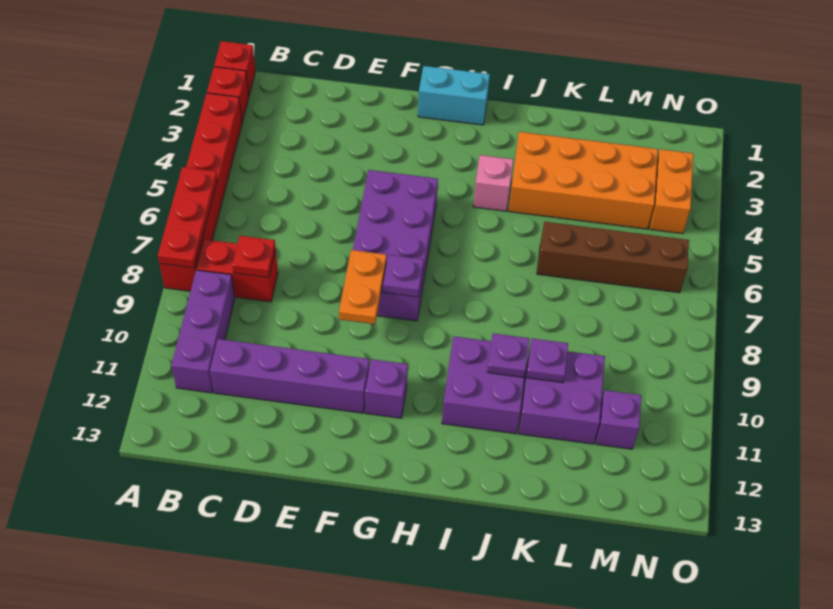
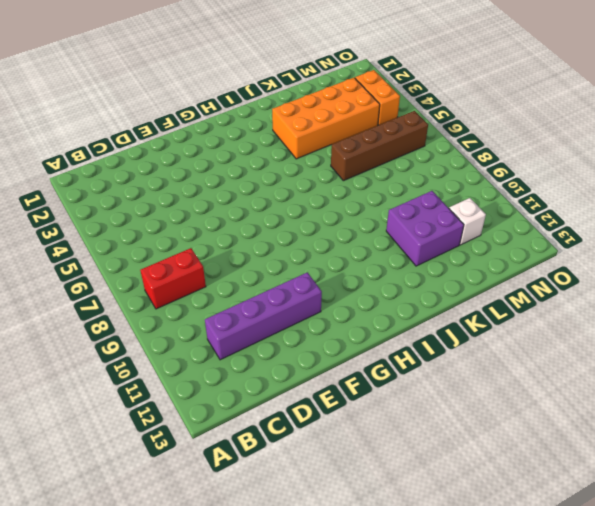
white brick M11 level 1 -> purple brick M11 level 1
none -> red brick A1 level 1
none -> red brick A2 level 1
none -> red brick A3:A8 level 1

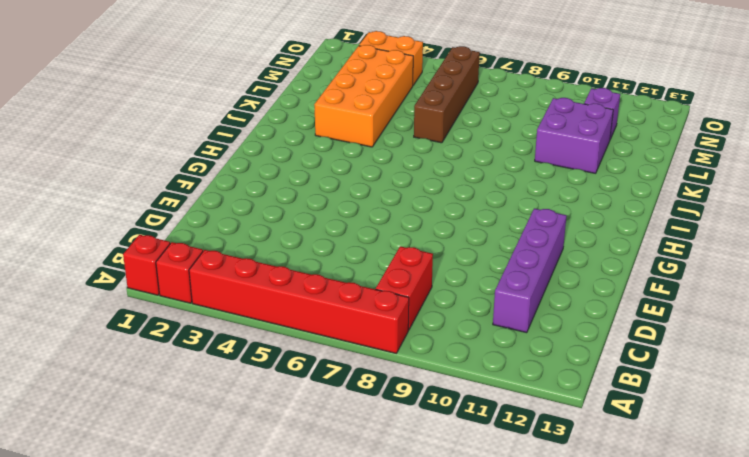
none -> purple brick B9:B11 level 1
none -> purple brick F5:G8 level 1
none -> cyan brick G1:H1 level 1

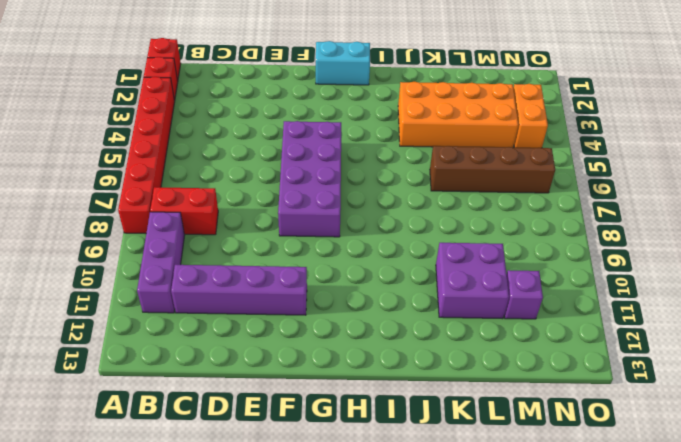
none -> purple brick G11 level 1
none -> pink brick I4 level 1
none -> purple brick I10:J11 level 1

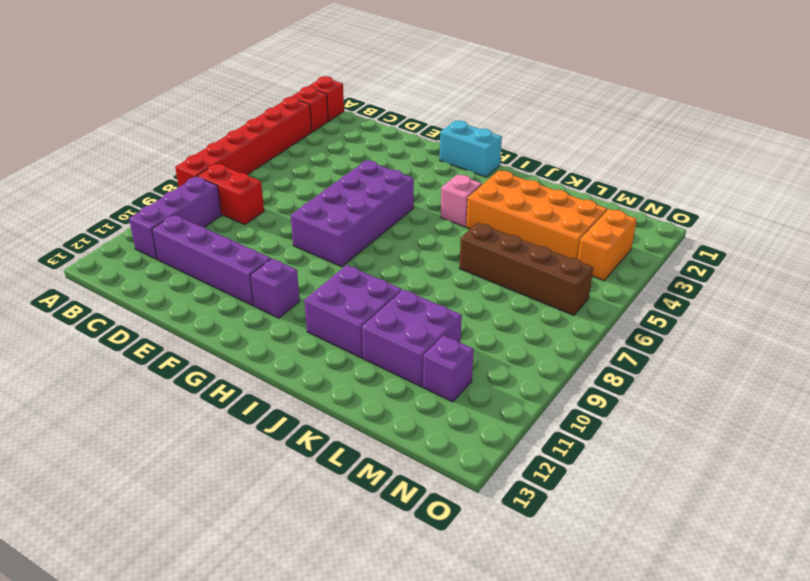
none -> red plate A6:A8 level 2
none -> red plate C8 level 2
none -> orange plate F8:F9 level 2

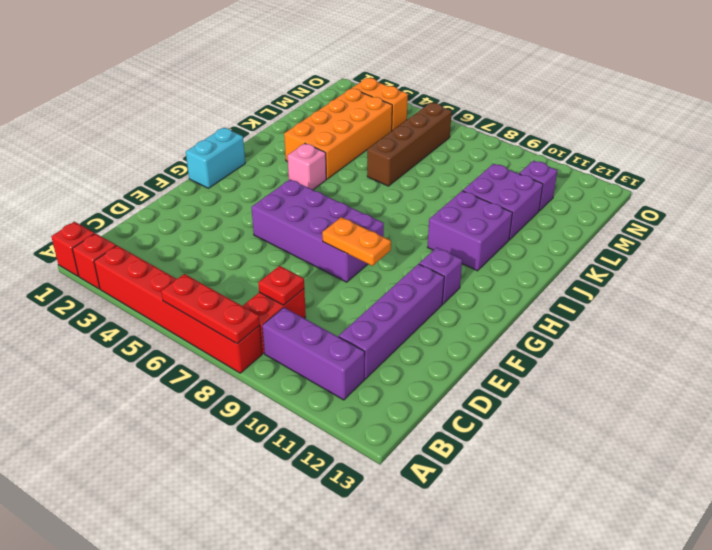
none -> purple plate G8 level 2
none -> purple plate J10 level 2
none -> purple plate K10 level 2

